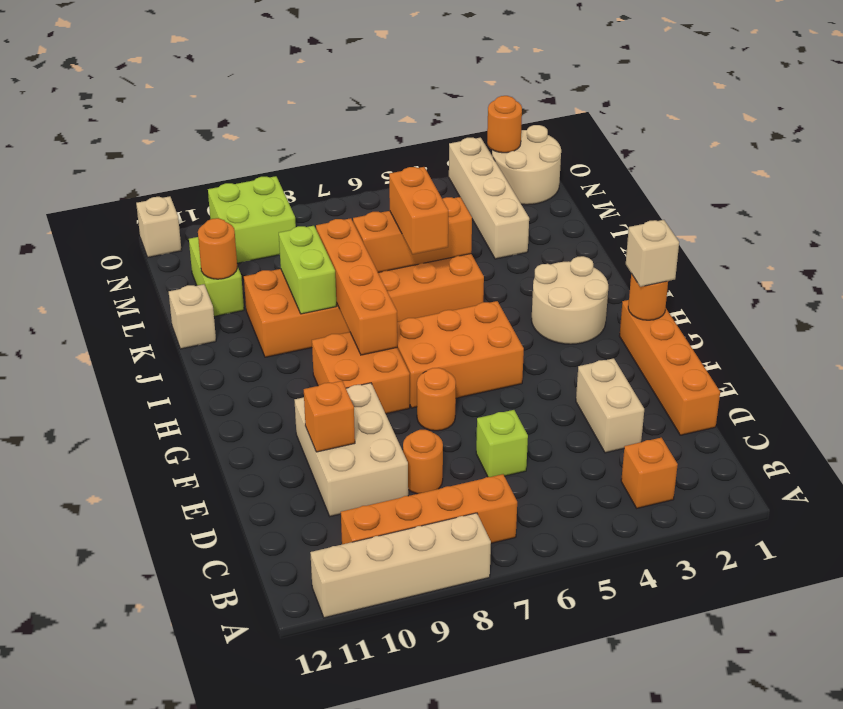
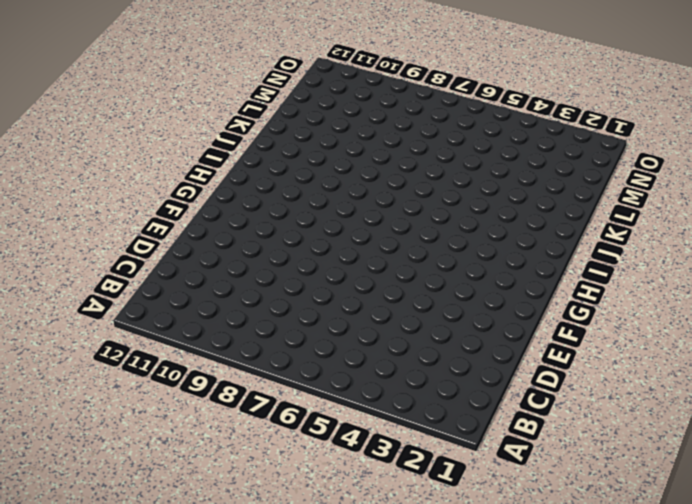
none -> tan brick A8:A11 level 1
none -> orange brick B3 level 1
none -> orange brick B7:B10 level 1

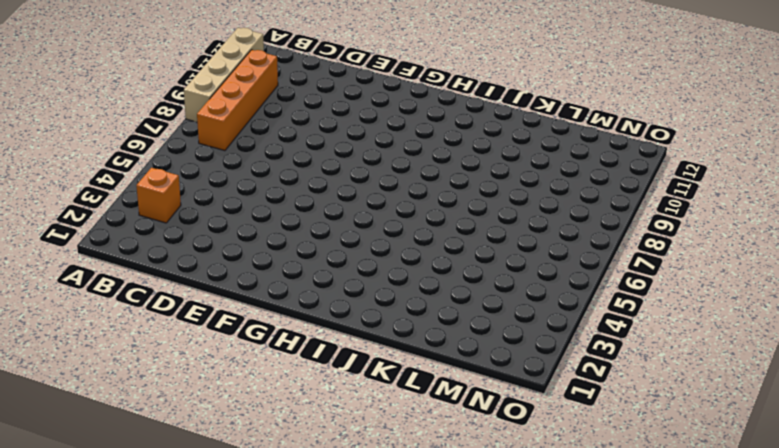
none -> orange brick D1:G1 level 1
none -> tan brick D3:E3 level 1
none -> lime brick D6 level 1

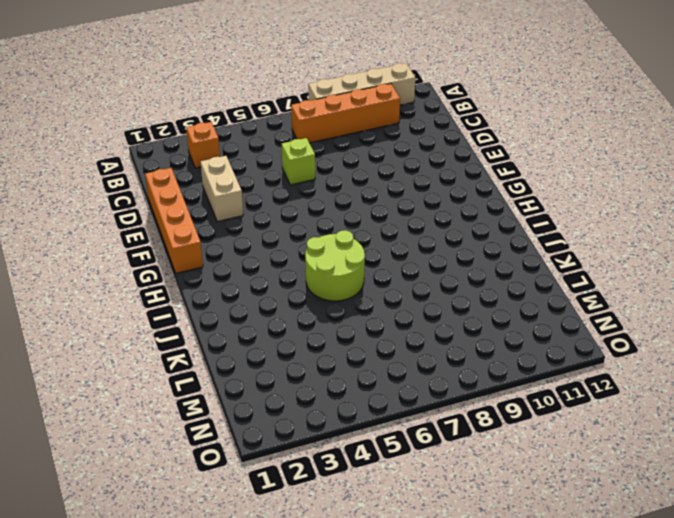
lime round brick I5:J6 level 1 -> orange brick J5:K10 level 1
none -> orange round brick D8 level 1
none -> tan brick D9:F10 level 1
none -> orange round brick F7 level 1

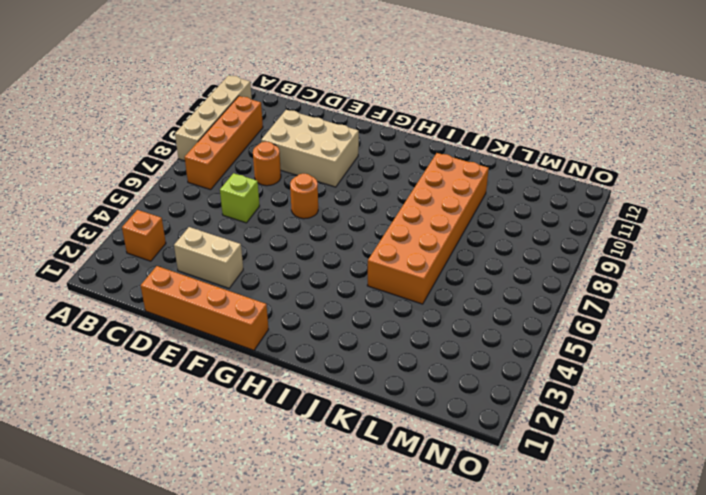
none -> orange brick G5:H7 level 1
none -> orange brick G8:H9 level 1
none -> tan round brick H2:I3 level 1

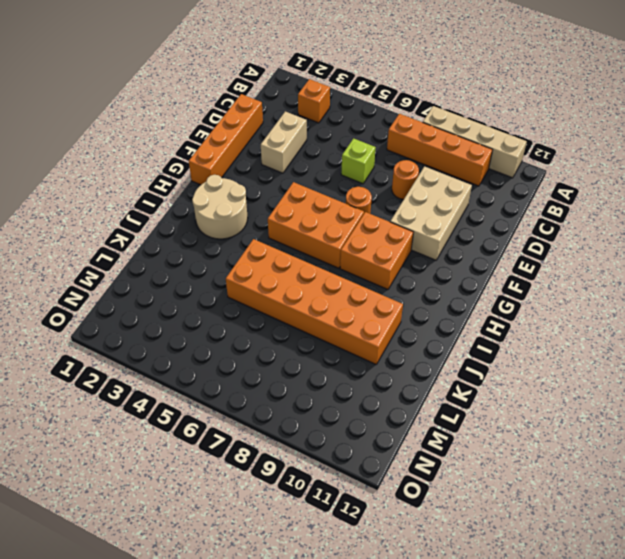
none -> tan brick K12 level 1
none -> tan brick L3:O3 level 1
none -> lime brick L11:M11 level 1

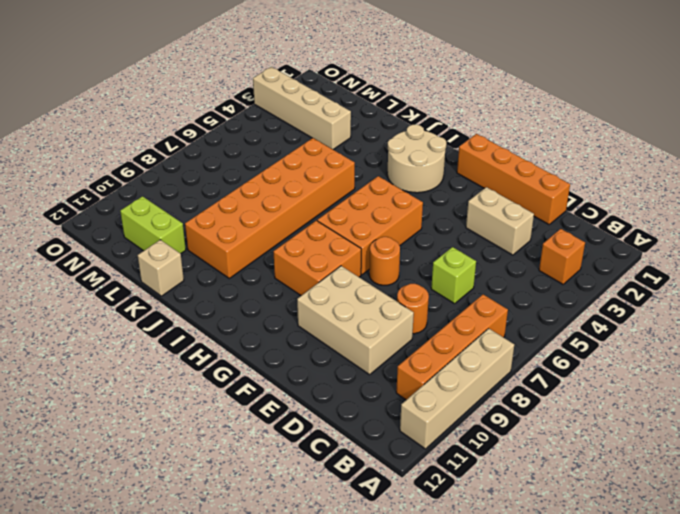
none -> tan round brick N1:O2 level 1
none -> lime brick N9:O10 level 1
none -> tan brick O12 level 1

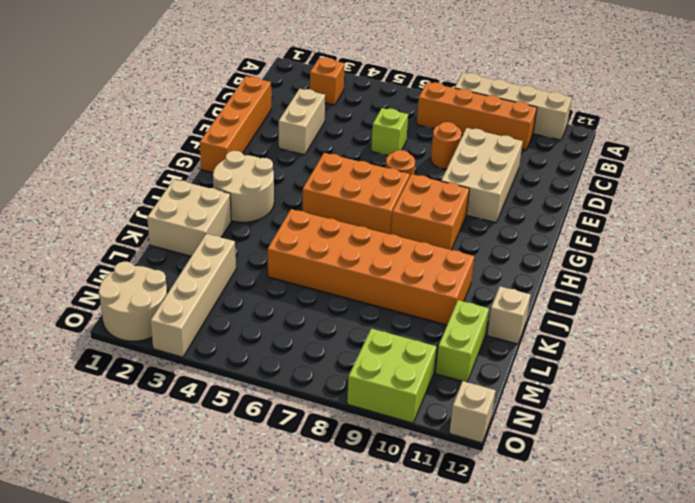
tan brick J1:K2 level 1 -> none
none -> orange brick E10 level 2
none -> orange round brick G1 level 2
none -> orange brick H8:K8 level 2

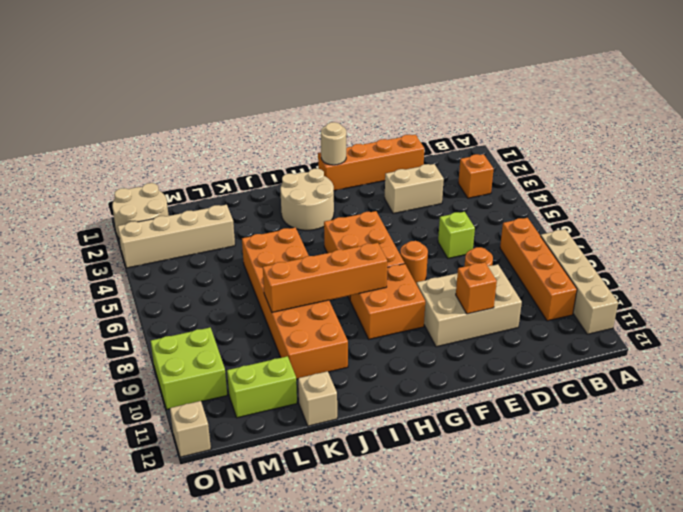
tan round brick G1 level 2 -> orange round brick G1 level 2
none -> lime brick J9:K9 level 2
none -> orange brick K5:K7 level 2
none -> orange round brick L11 level 2

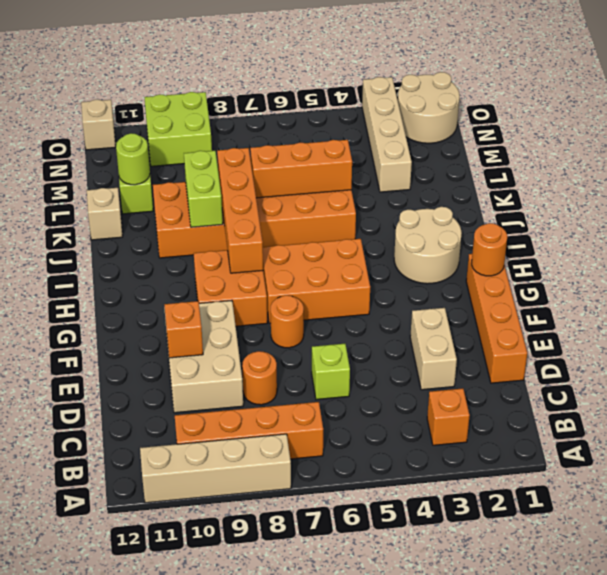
lime round brick L11 level 2 -> orange round brick L11 level 2
none -> orange round brick O2 level 2
none -> tan brick G1 level 3
none -> orange brick J6:K6 level 3

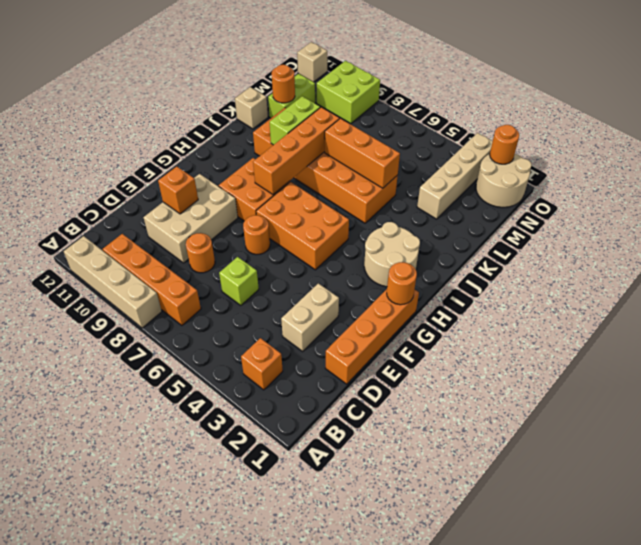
none -> tan brick G1 level 3
none -> orange brick J6:K6 level 3

